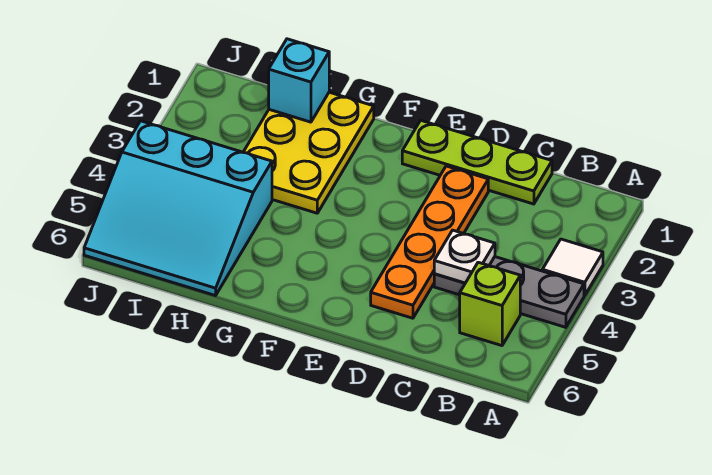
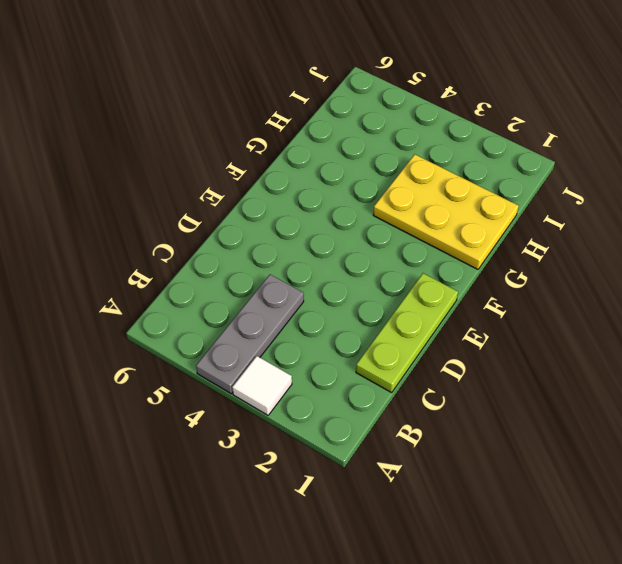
none -> lime brick B5 level 1
none -> orange plate D2:D5 level 1

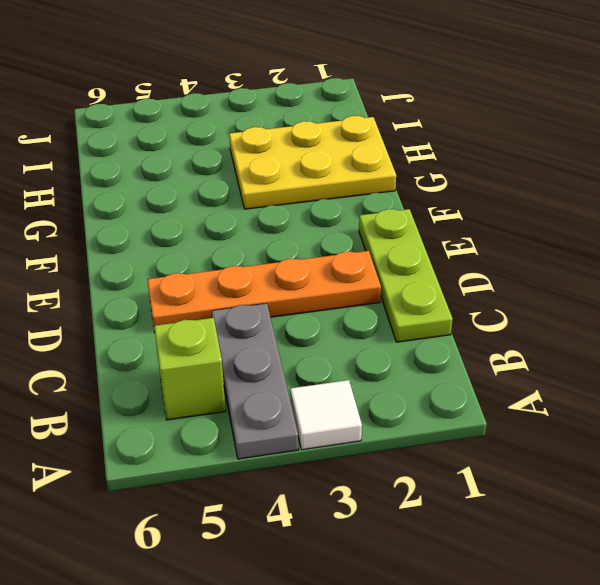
none -> cyan slope H4:J6 level 1 top 4
none -> white plate C4 level 2

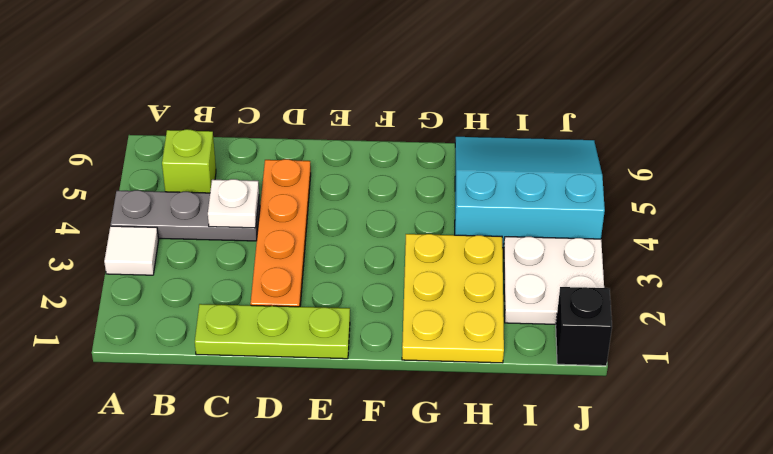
white plate I2:J3 level 1 -> none
black brick J1 level 1 -> none
none -> cyan brick H1 level 2

